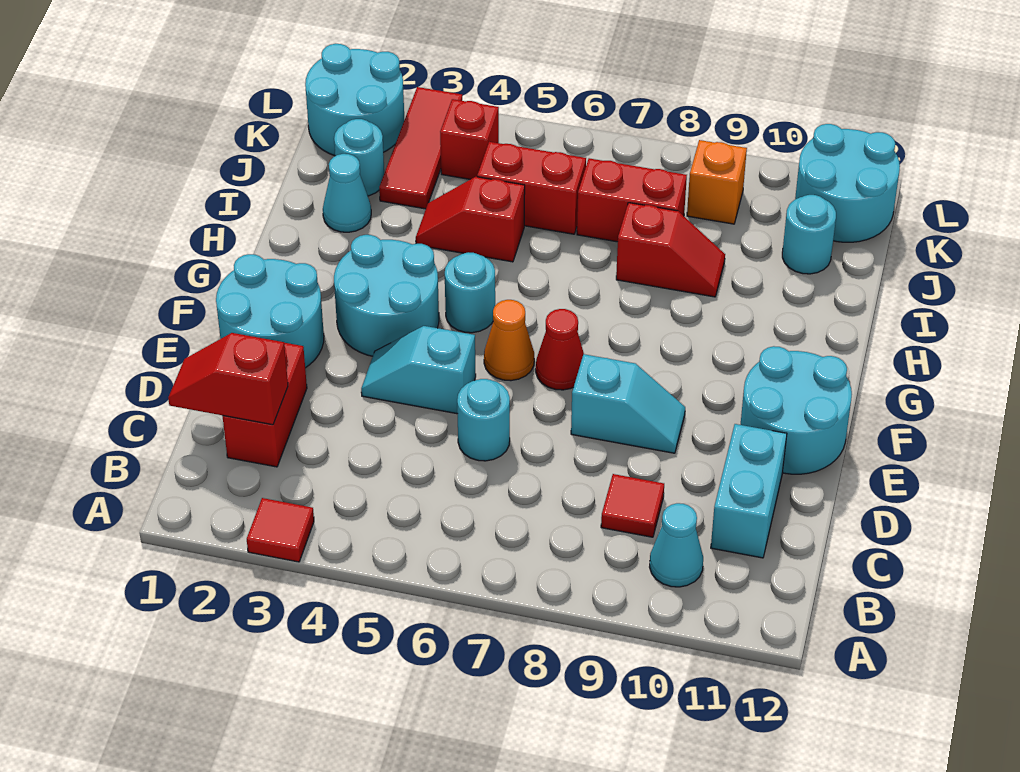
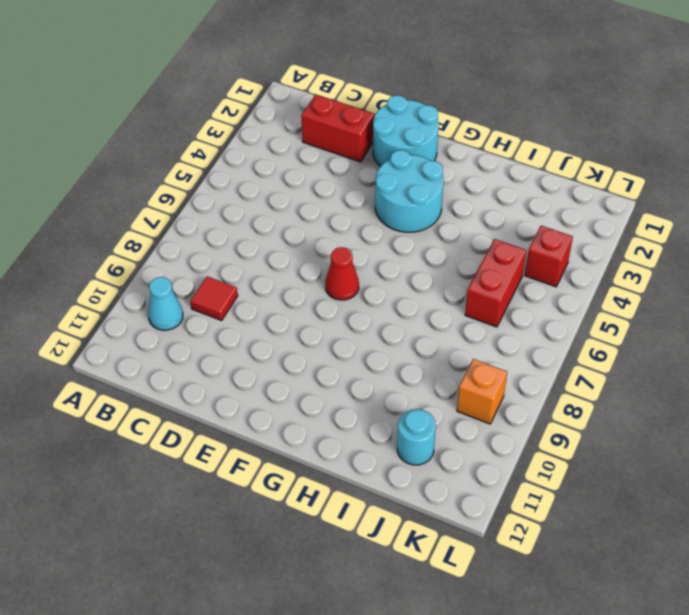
none -> red tile A3 level 1
none -> cyan brick C11:D11 level 1
none -> cyan round brick D6 level 1

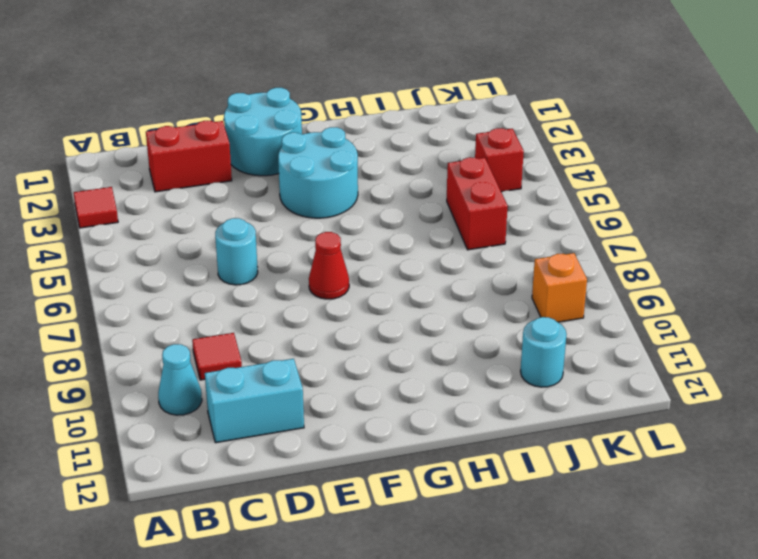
none -> cyan slope E4:E5 level 1 top 5
none -> cyan slope E8:E9 level 1 top 8
none -> cyan round brick E11:F12 level 1

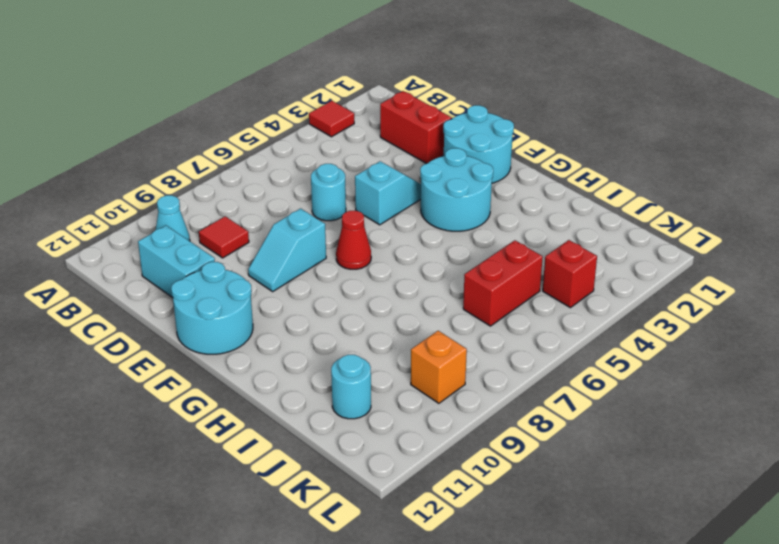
none -> orange cone F6 level 1
none -> cyan round brick G5 level 1
none -> cyan cone I2 level 1

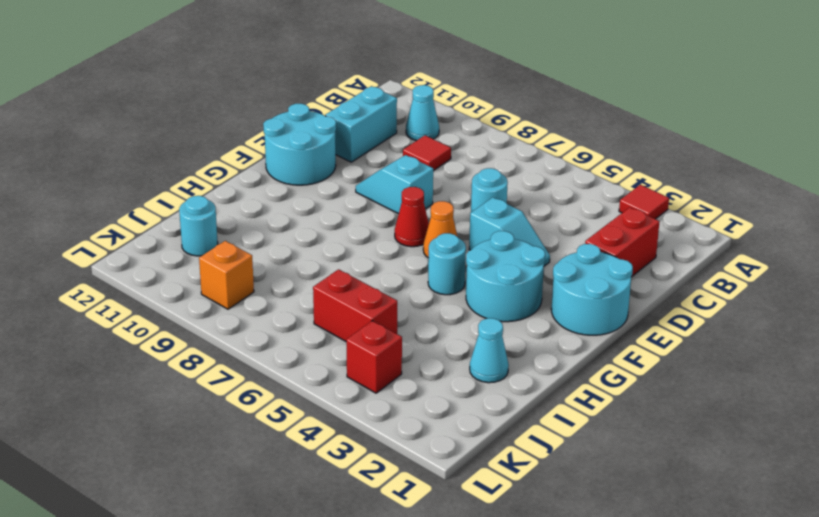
none -> red slope I4:I5 level 1 top 5
none -> red slope I8:I9 level 1 top 8
none -> cyan round brick J2 level 1

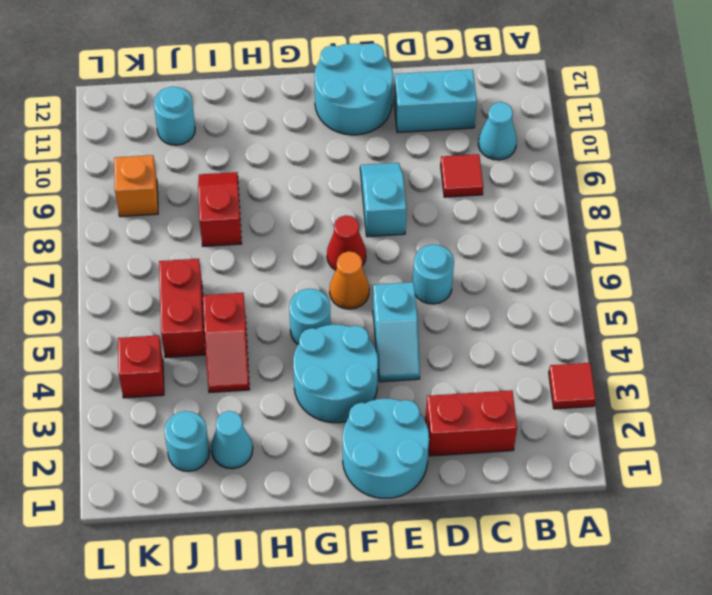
none -> red tile J3:L3 level 1
none -> red brick J7:J8 level 1
none -> cyan round brick K1:L2 level 1

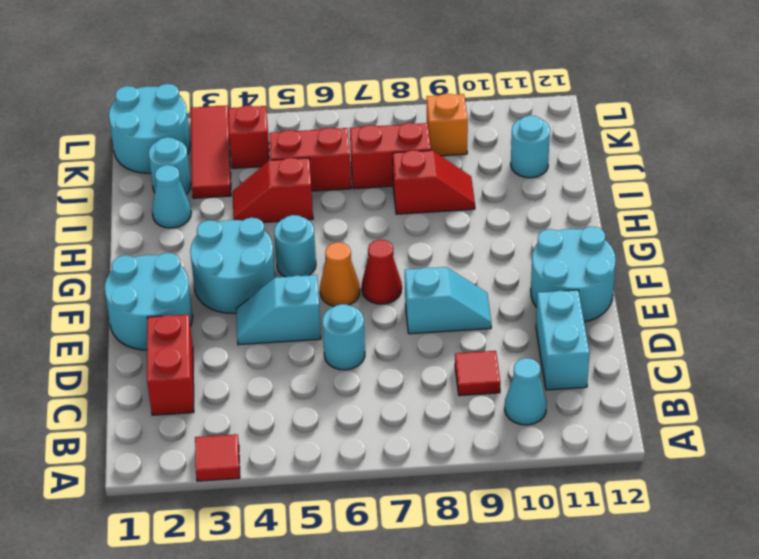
none -> cyan round brick K11:L12 level 1
none -> red slope C1:C2 level 2 top 2

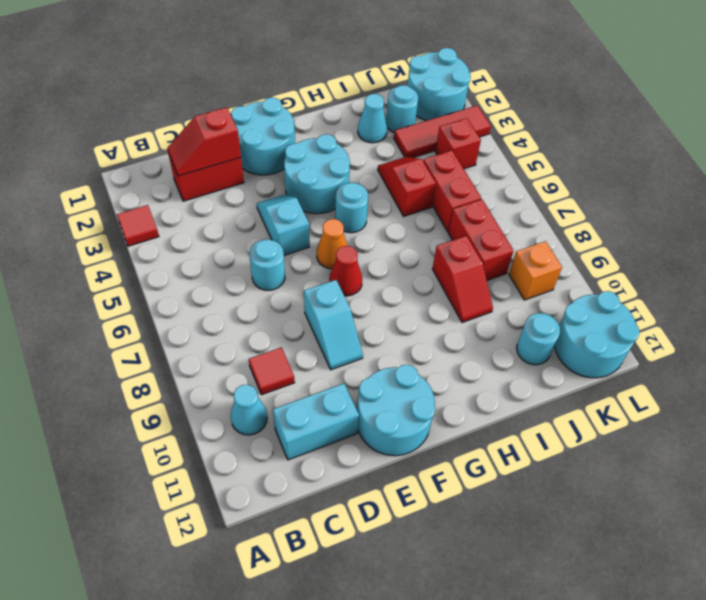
red slope C2:D2 level 2 top D -> red slope C1:C2 level 2 top 2

